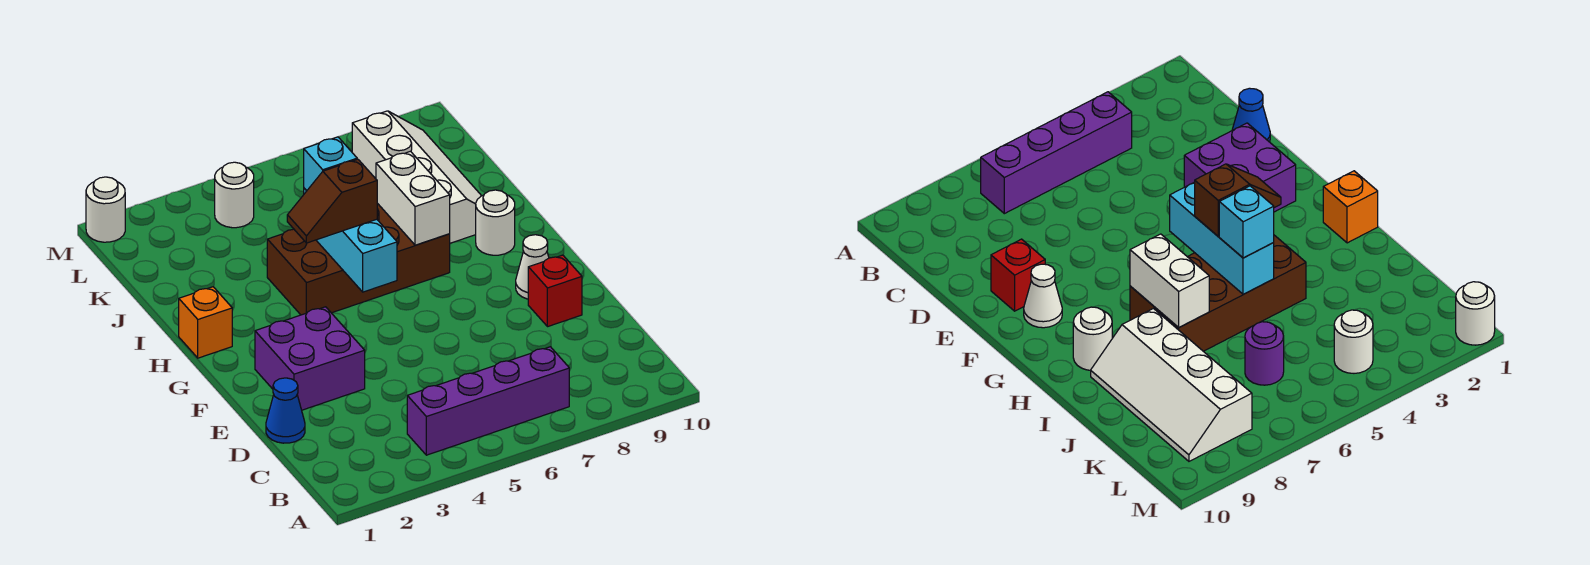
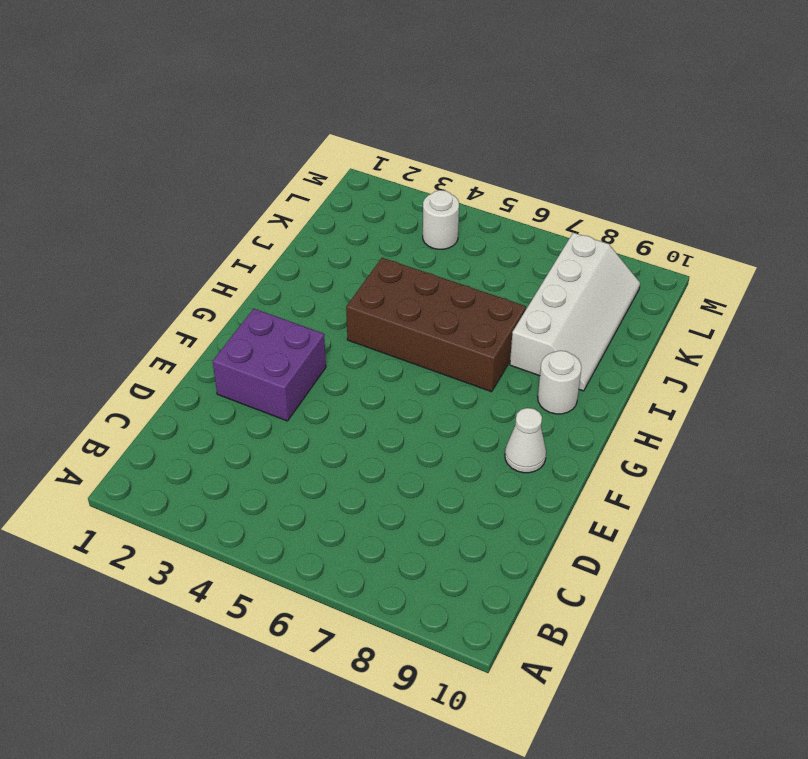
none -> purple brick B4:B7 level 1
none -> blue cone D1 level 1
none -> red brick E9 level 1

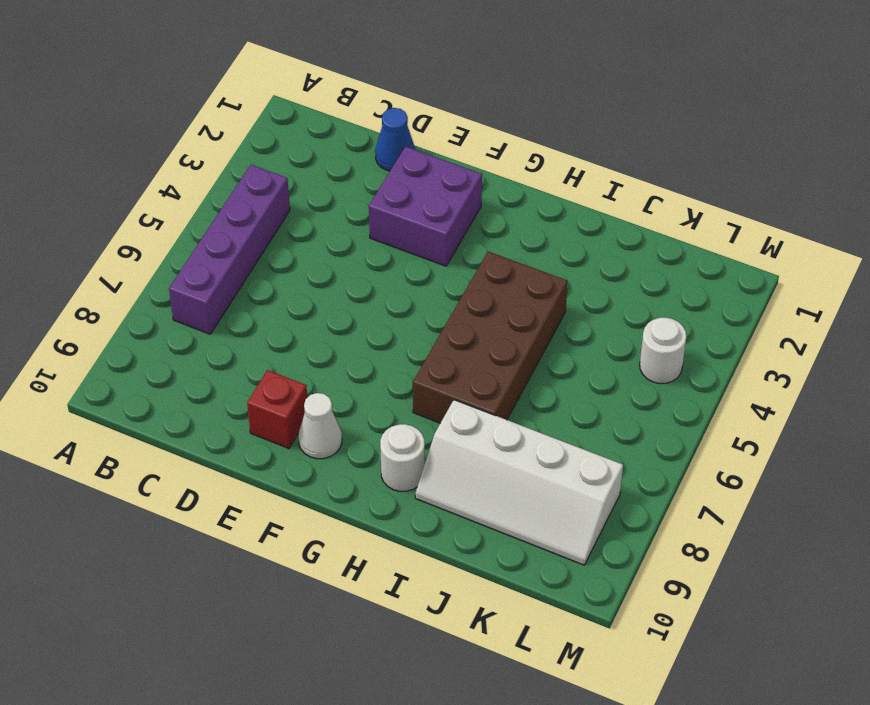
none -> orange brick H1 level 1
none -> purple round brick K6 level 1
none -> white round brick M1 level 1

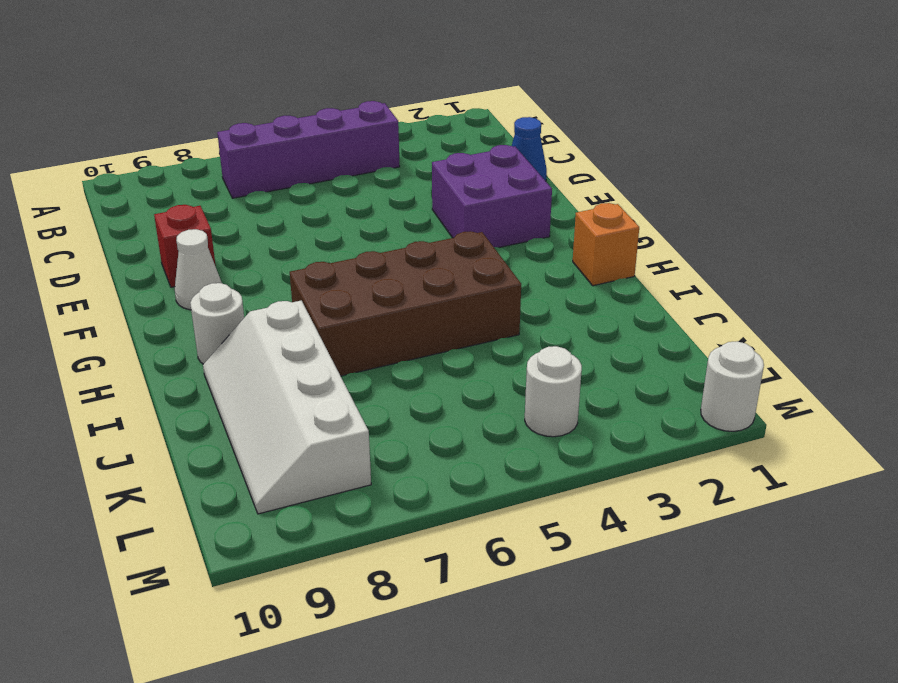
none -> purple round brick K6 level 1
none -> cyan brick G5:I5 level 2
none -> white brick H7:I7 level 2

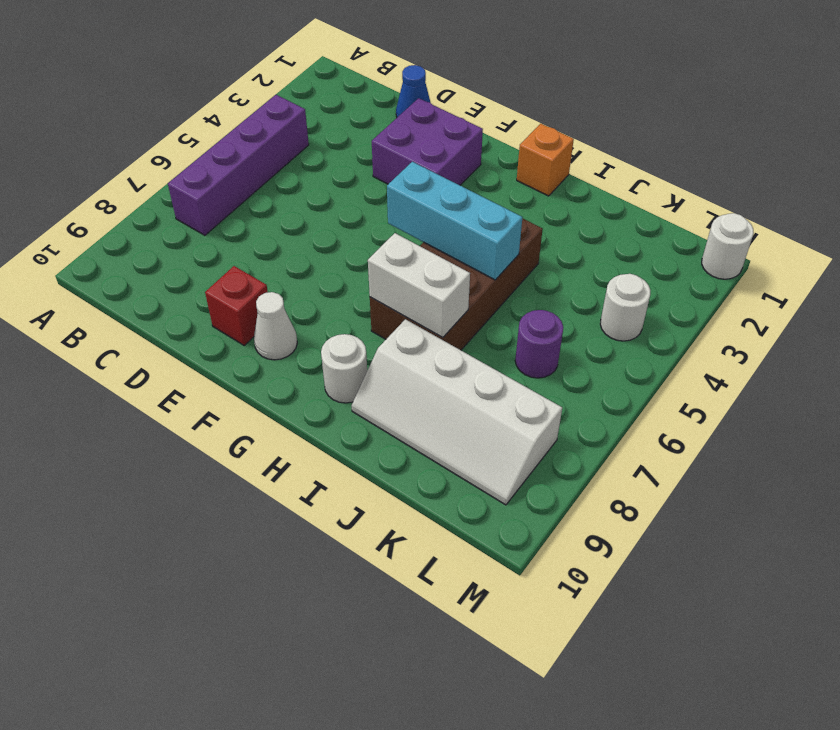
none -> brown slope H4:H5 level 3 top 5
none -> cyan brick I5 level 3

